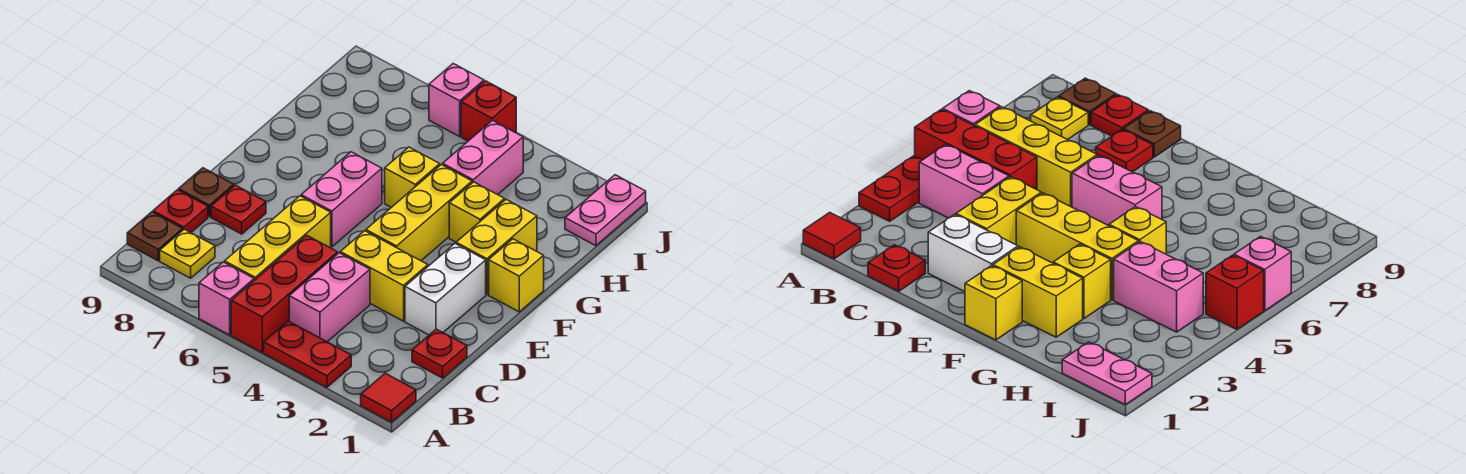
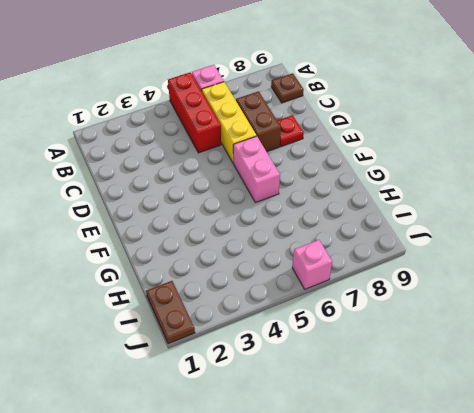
brown brick C7:D7 level 1 -> none
brown plate I1:J1 level 1 -> pink plate I1:J1 level 1
none -> red tile A1 level 1
none -> red plate A3:A4 level 1
none -> pink brick B4:C4 level 1

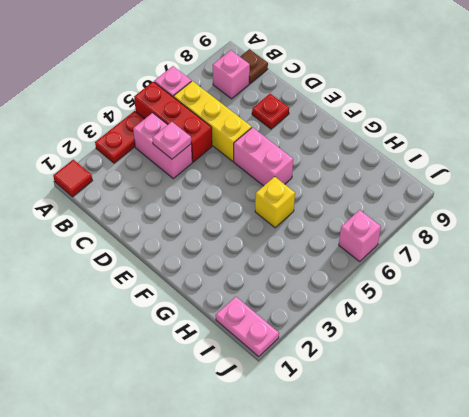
pink brick B8 level 1 -> yellow plate B8 level 1
pink plate C4 level 2 -> none
none -> red plate C1 level 1
none -> red plate C9 level 1
none -> white brick D2:E2 level 1

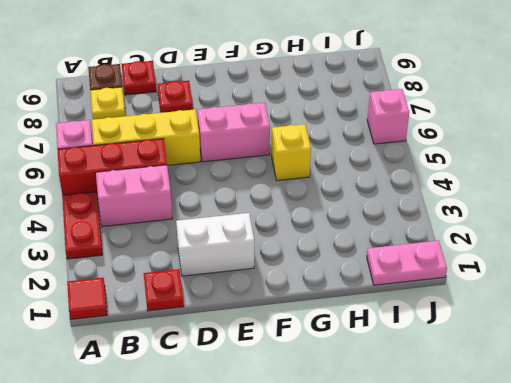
none -> yellow brick D3:D4 level 1
none -> brown plate D9 level 1
none -> yellow brick E4:G4 level 1

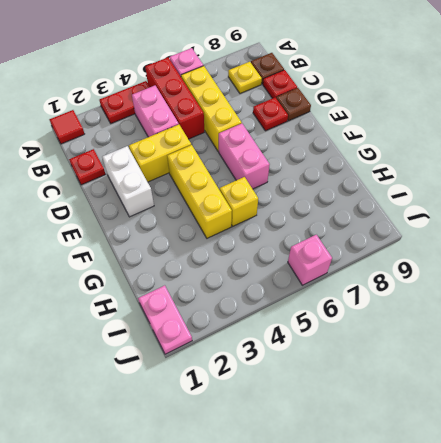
none -> yellow brick F1 level 1
none -> yellow brick F2:G2 level 1
none -> yellow brick G3 level 1

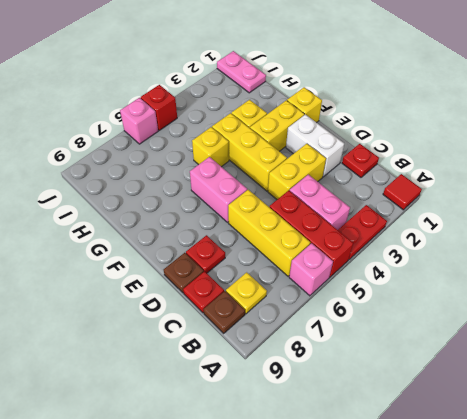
yellow brick F2:F3 level 1 -> yellow brick F2:G2 level 1
none -> pink brick H4:I4 level 1

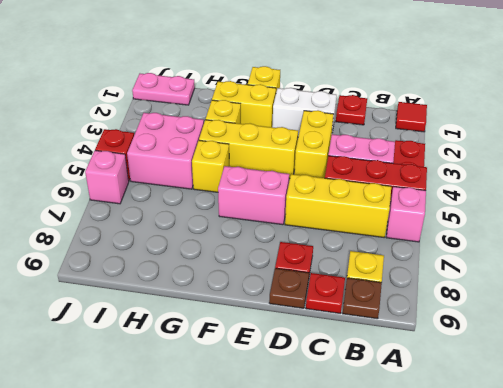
pink brick H4:I5 level 1 -> pink brick H4:I4 level 1

